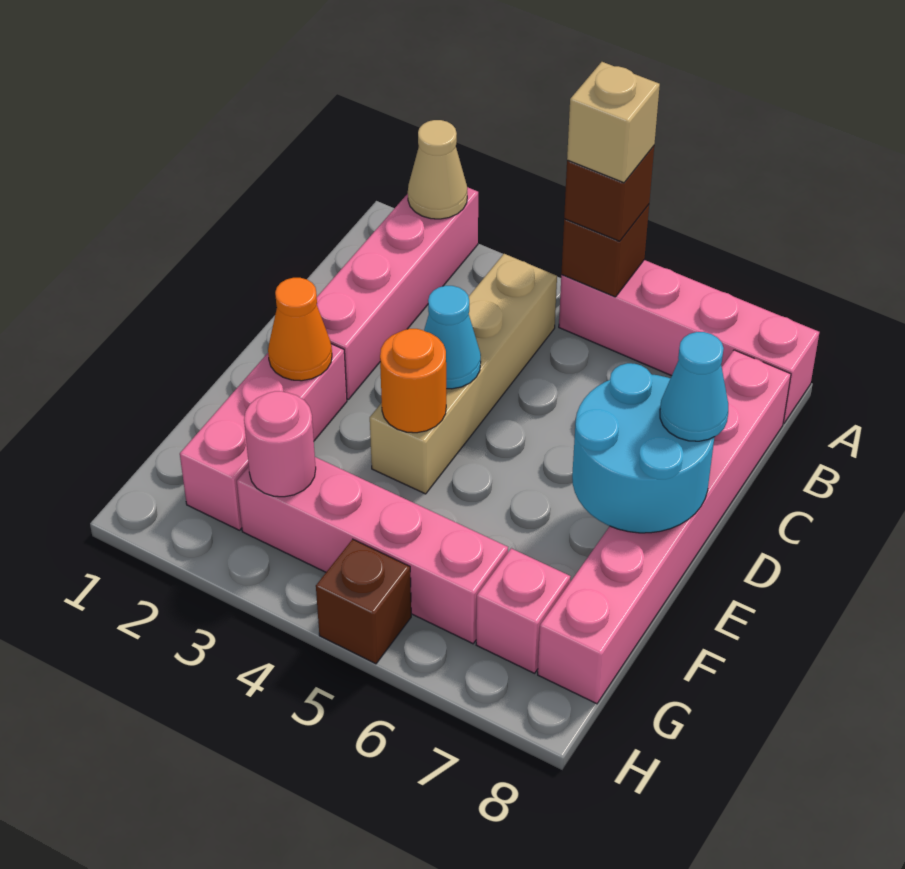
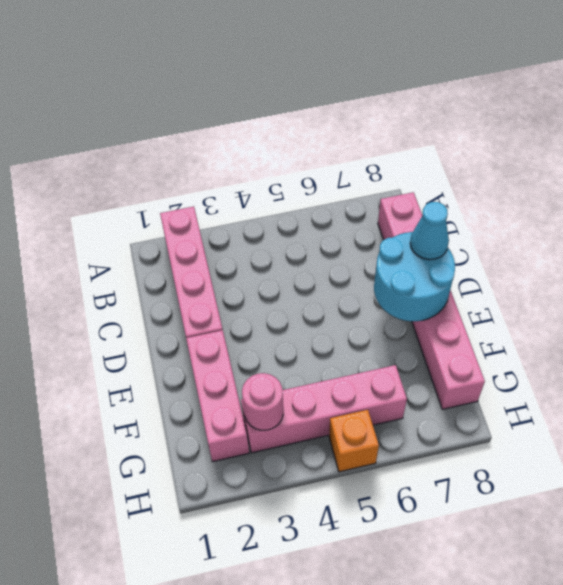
orange brick H5 level 1 -> brown brick H5 level 1
none -> pink brick A5:A8 level 1
none -> tan brick B4:E4 level 1
none -> pink brick G7 level 1

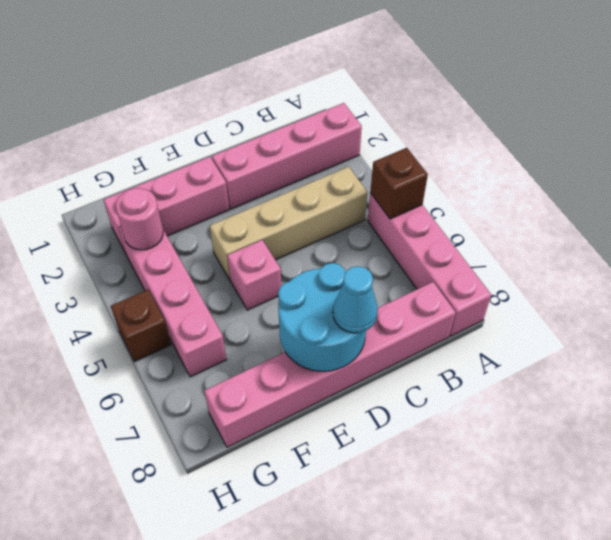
pink brick E5 level 1 -> pink brick G7 level 1
none -> tan cone A2 level 2
none -> cyan cone D4 level 2
none -> orange cone E2 level 2

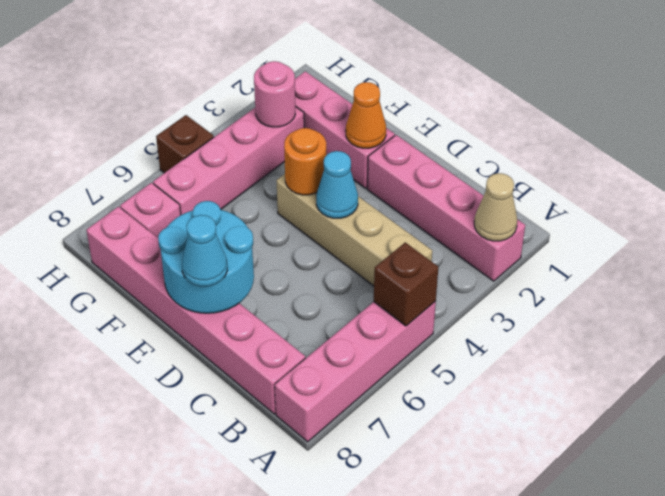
none -> brown brick A5 level 3
none -> tan brick A5 level 4

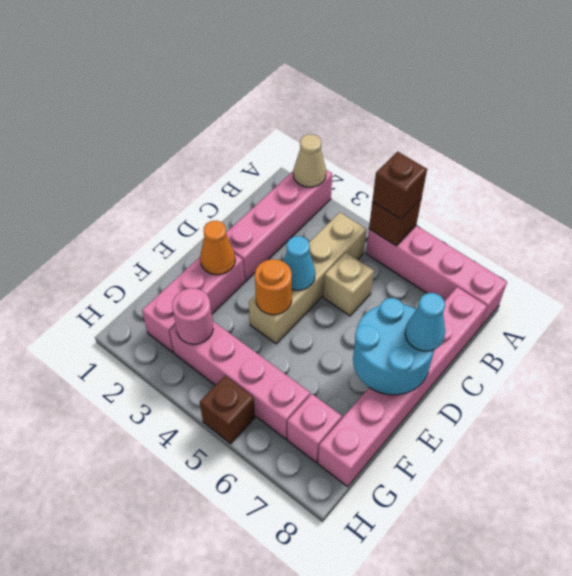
tan brick C5 level 1 -> tan brick A5 level 4

